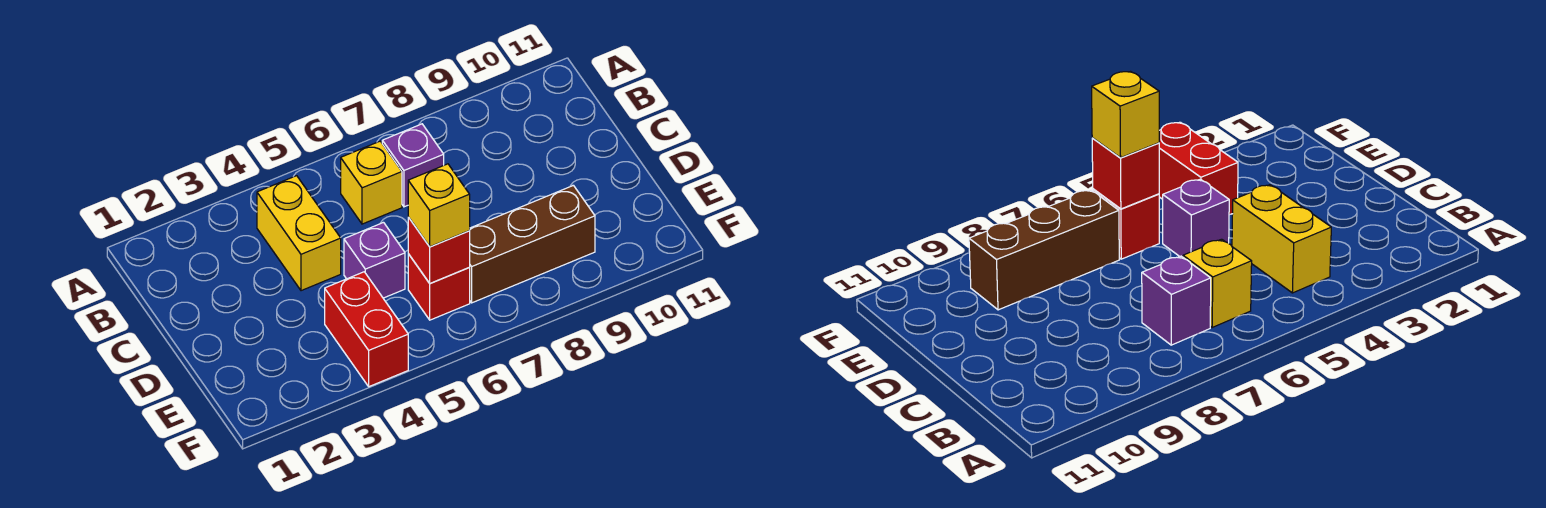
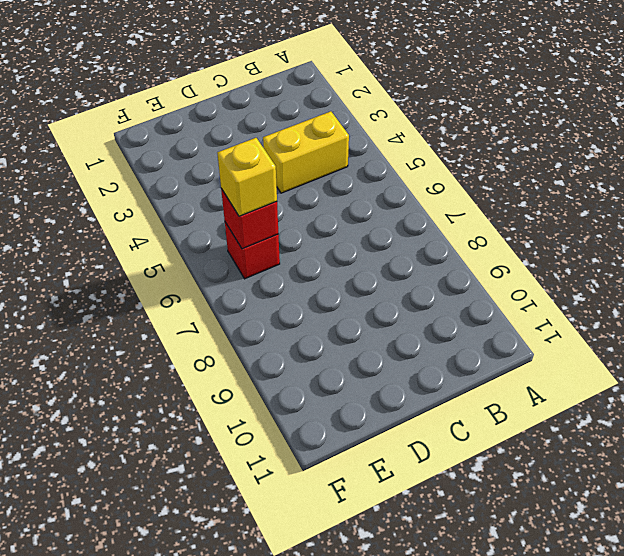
none -> yellow brick B6 level 1
none -> purple brick B7 level 1

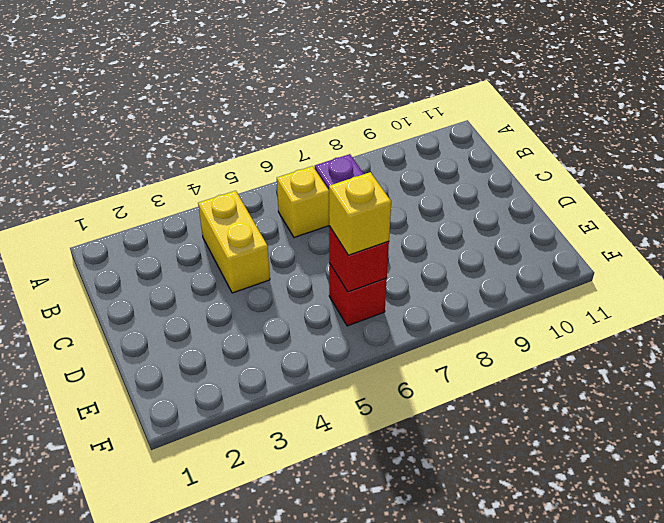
none -> purple brick D5 level 1
none -> red brick E4:F4 level 1

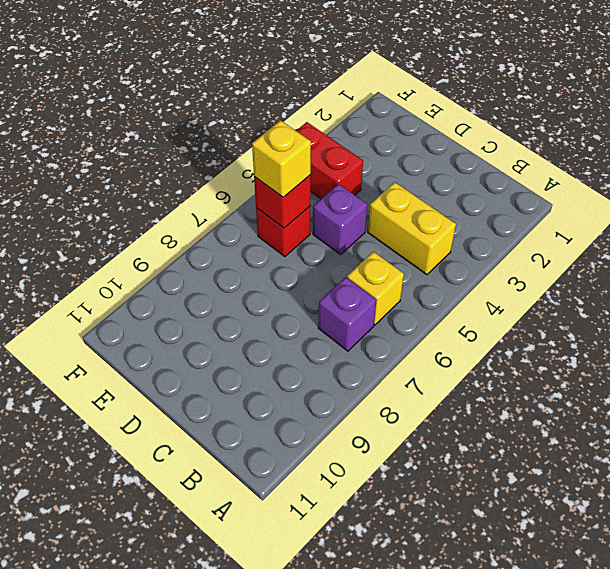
none -> brown brick E7:E9 level 1

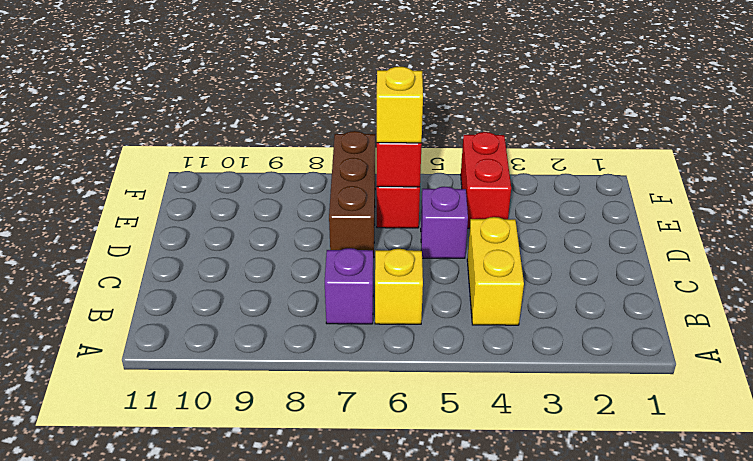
brown brick D7:F7 level 1 -> brown brick E7:E9 level 1

